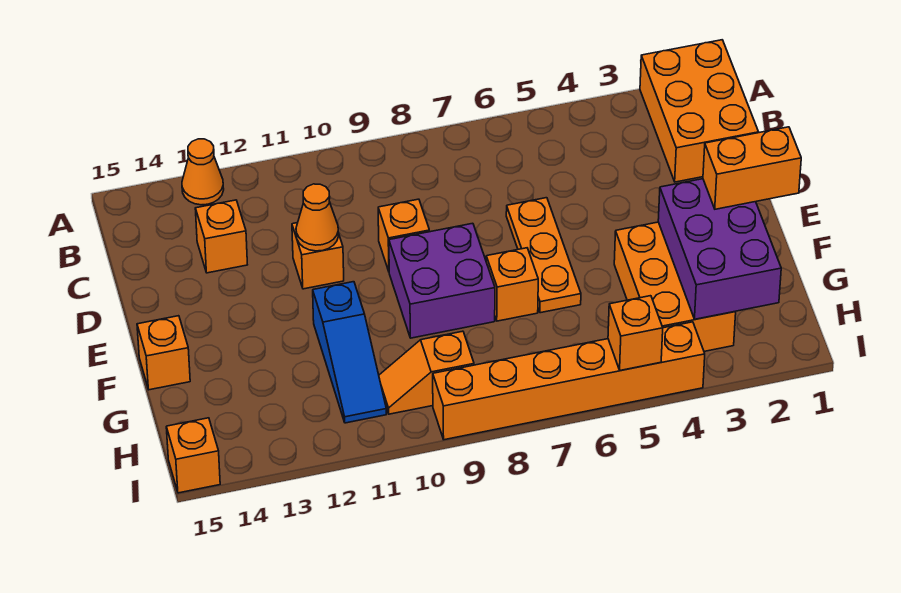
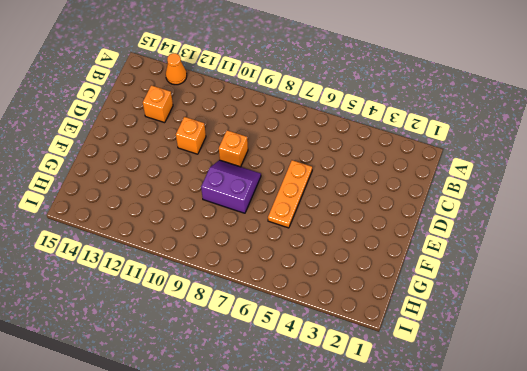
purple slope E8:F9 level 1 top F -> purple brick E8:F9 level 1
none -> orange brick A1:C2 level 1
none -> orange brick F3:H4 level 1
none -> orange brick F7 level 1

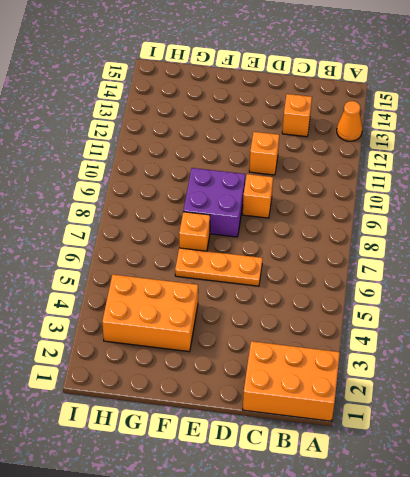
none -> blue slope F11:H11 level 1 top F
none -> orange brick F15 level 1
none -> orange slope H9:H10 level 1 top 9

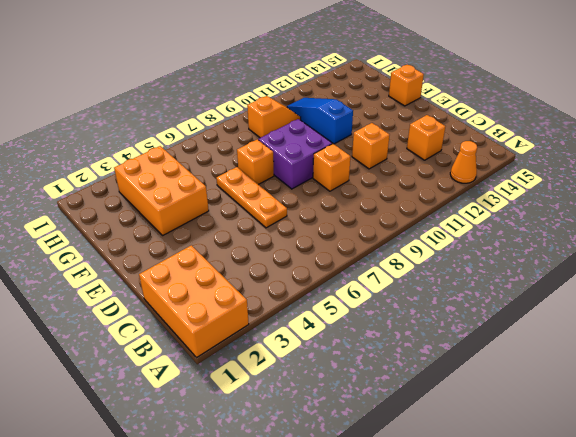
none -> orange brick I4:I9 level 1
none -> orange brick I15 level 1
none -> orange cone D11 level 2

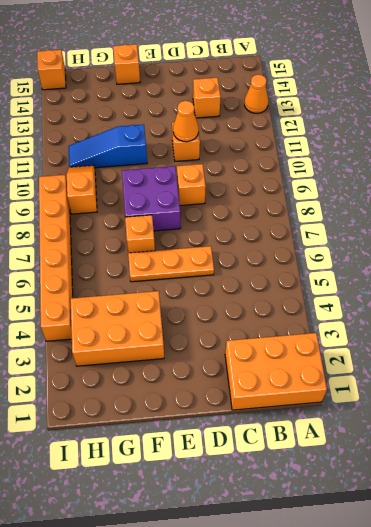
none -> purple brick F2:H3 level 2
none -> orange brick I5 level 2
none -> orange brick F1:F2 level 3

